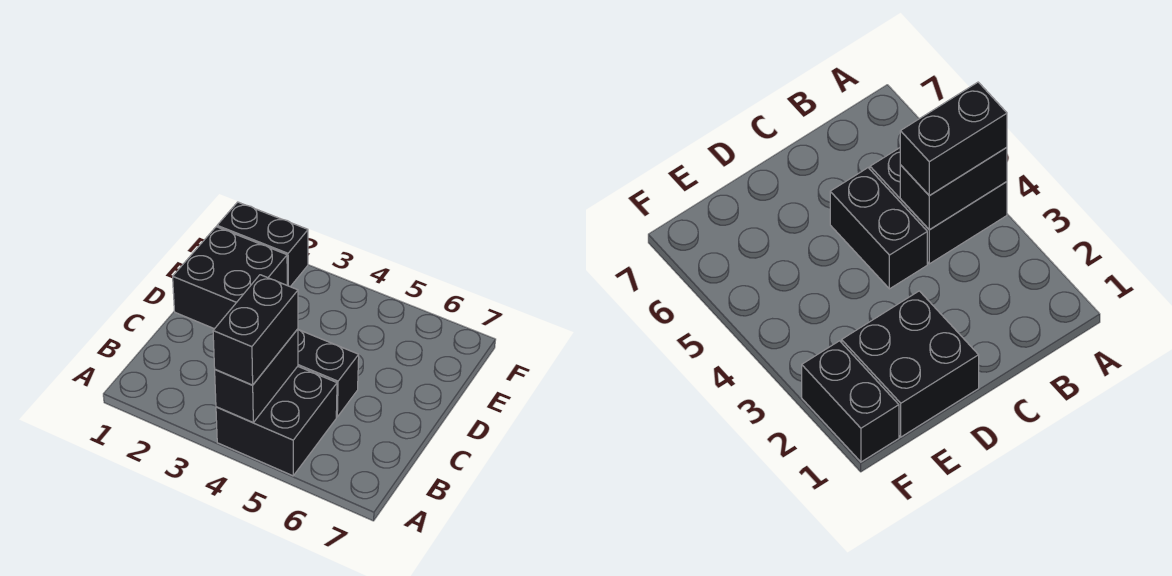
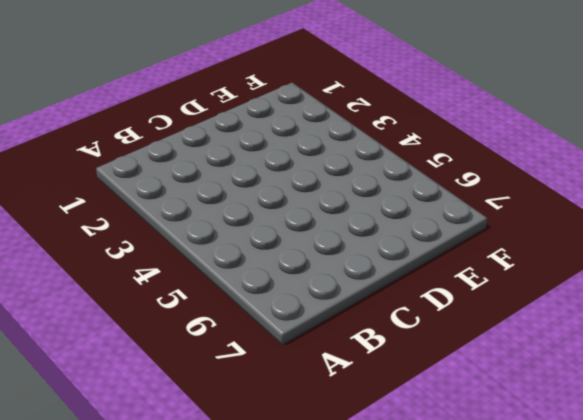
none -> black brick A4:B5 level 1
none -> black brick C4:C5 level 1

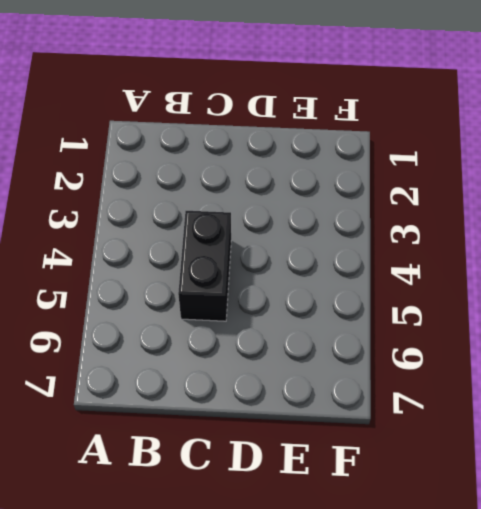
none -> black brick A4:B5 level 1
none -> black brick D1:E2 level 1

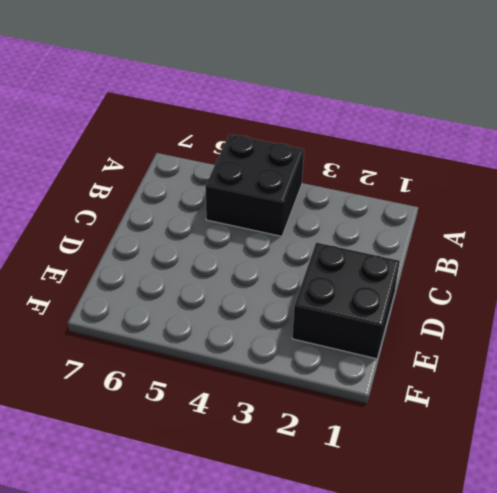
none -> black brick C4:C5 level 1
none -> black brick F1:F2 level 1

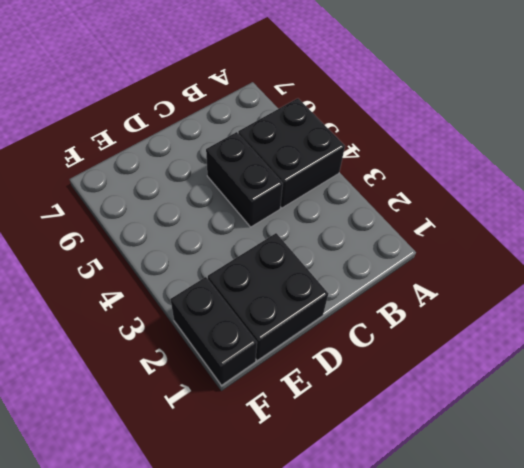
none -> black brick A4:B4 level 2
none -> black brick A4:B4 level 3

